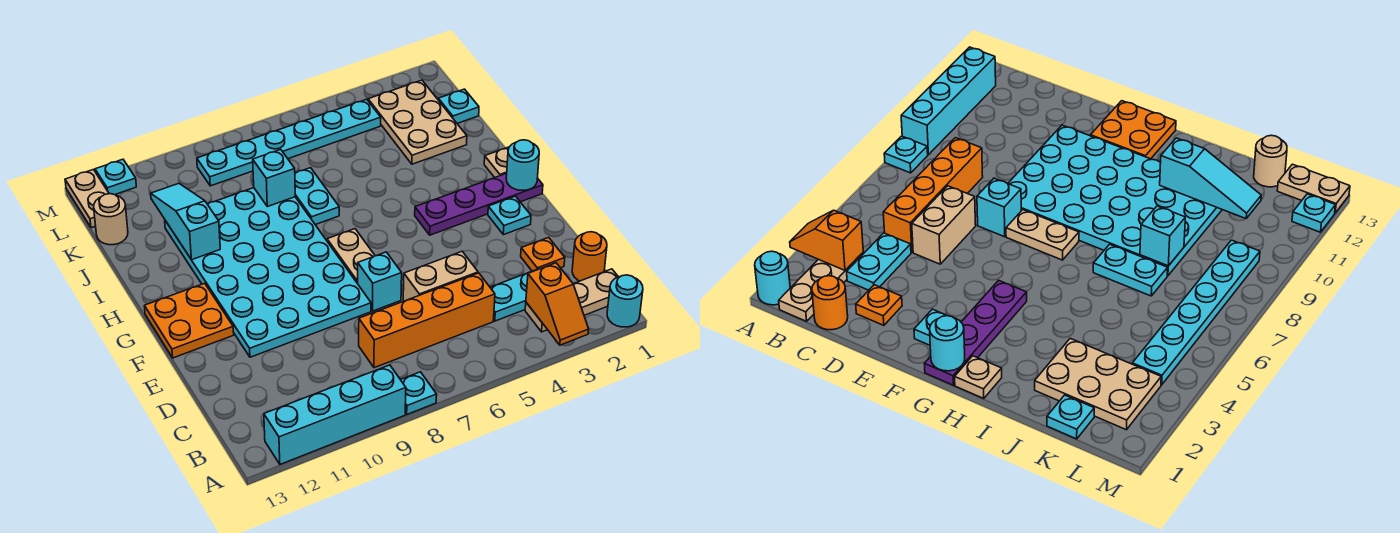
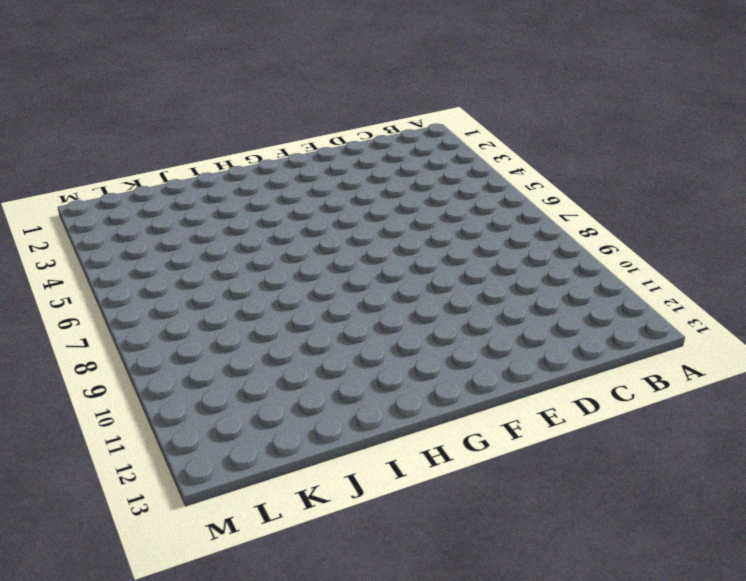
none -> cyan round brick A1 level 1
none -> cyan plate A8 level 1
none -> cyan brick A9:A12 level 1

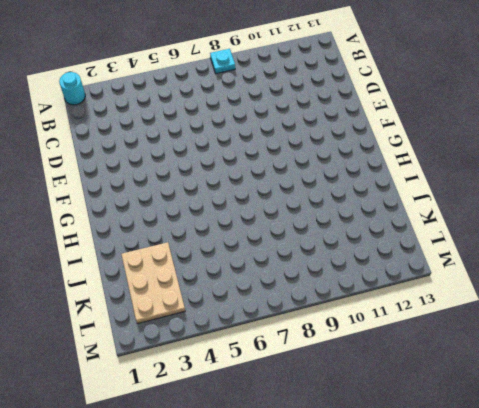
none -> cyan brick A9:A12 level 1
none -> tan plate B1:B3 level 1
none -> orange round brick C1 level 1

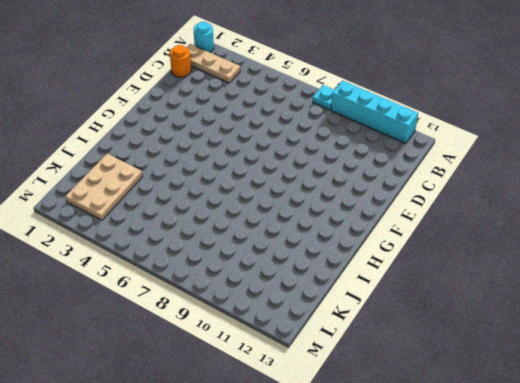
none -> cyan plate C3:C4 level 1
none -> orange brick C5:C8 level 1
none -> orange plate D2 level 1

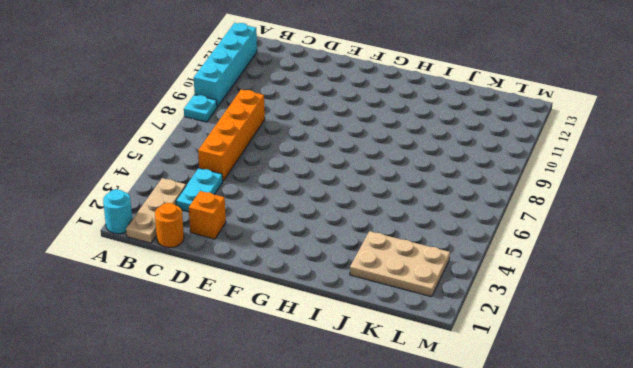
orange brick D2 level 1 -> orange plate D2 level 1
none -> tan brick D5:D6 level 1
none -> cyan brick E7 level 1
none -> cyan plate E8:J11 level 1

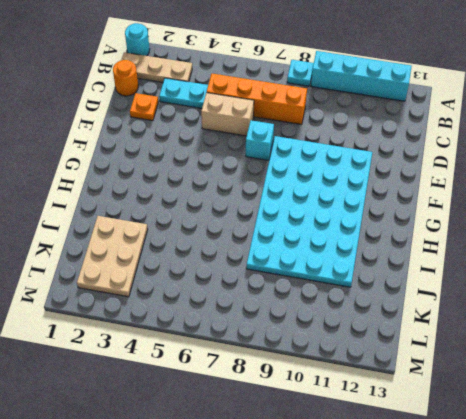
none -> cyan plate F2 level 1
none -> tan plate F7:G7 level 1
none -> orange plate F12:G13 level 1

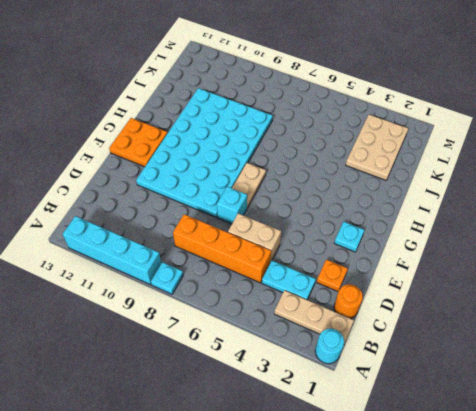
none -> purple plate G1:G4 level 1
none -> tan plate H1 level 1
none -> cyan plate I7:J7 level 1

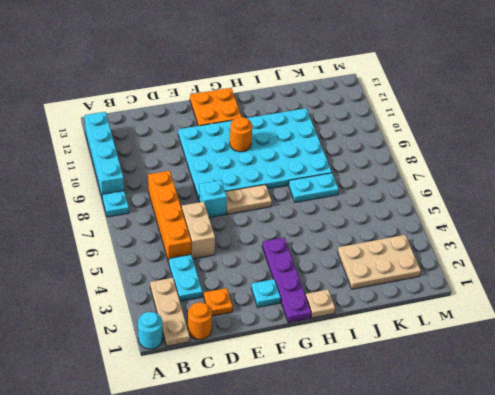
orange round brick G10 level 2 -> none
none -> cyan plate K1 level 1
none -> tan round brick K13 level 1
none -> cyan plate L4:L9 level 1

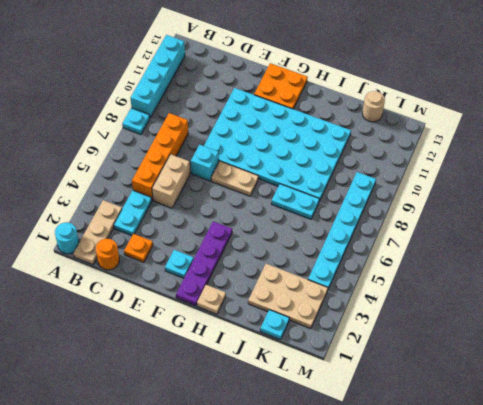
none -> tan plate L13:M13 level 1
none -> cyan plate M12 level 1
none -> orange slope A3:B3 level 2 top B

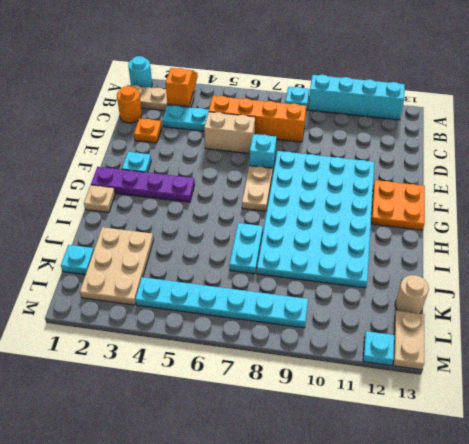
none -> cyan round brick G1 level 2
none -> cyan slope I11:K11 level 2 top I
none -> cyan brick J8 level 2

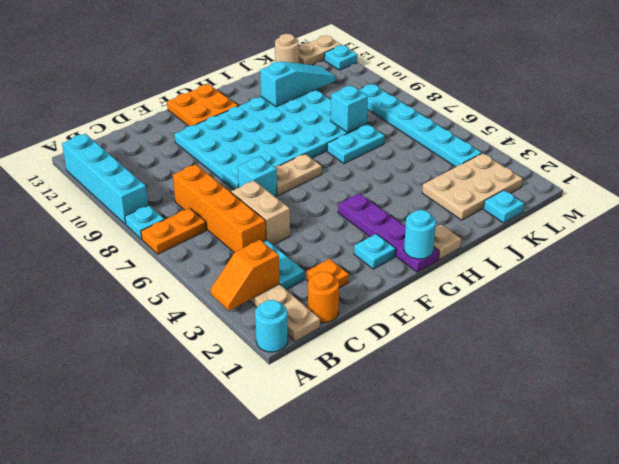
orange plate A7:B7 level 1 -> none

